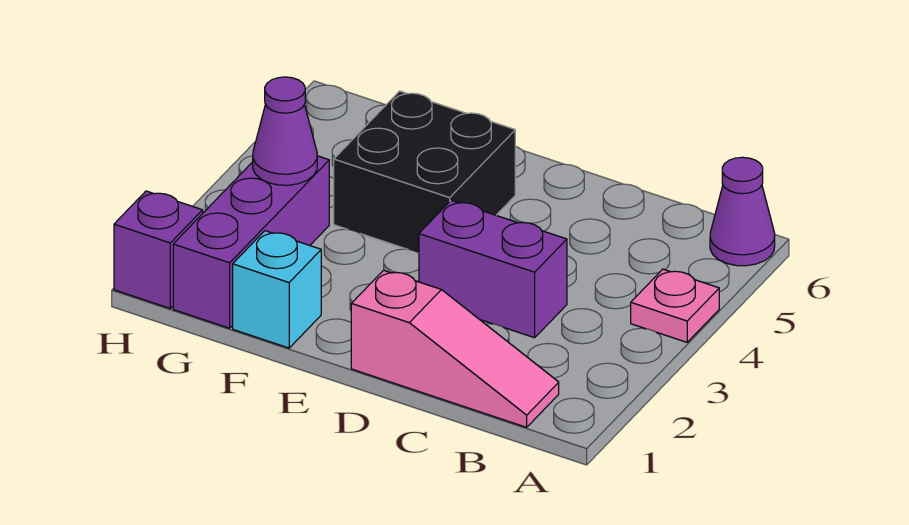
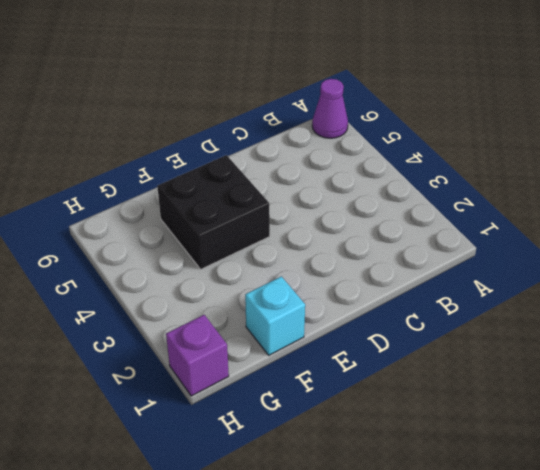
none -> pink plate A4 level 1
none -> pink slope B1:D1 level 1 top D

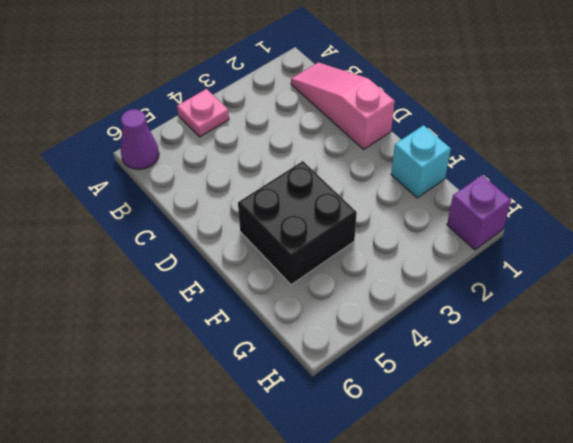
none -> purple brick C3:D3 level 1
none -> purple brick G1:G3 level 1

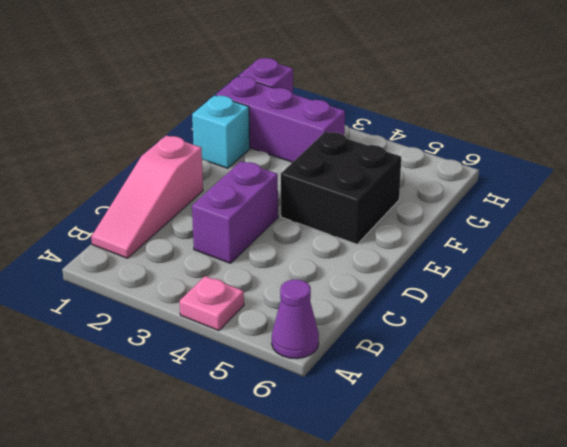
none -> purple cone G3 level 2

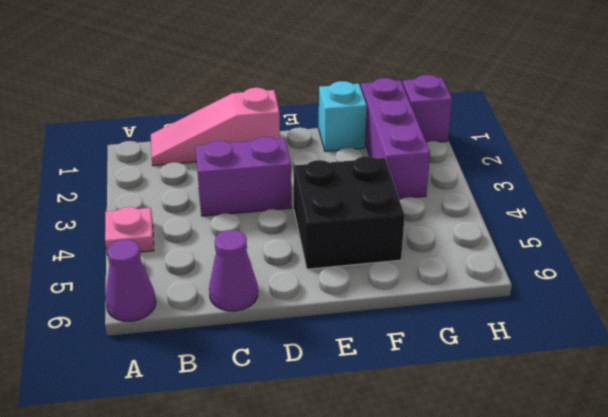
purple cone C6 level 1 -> purple cone G3 level 2

